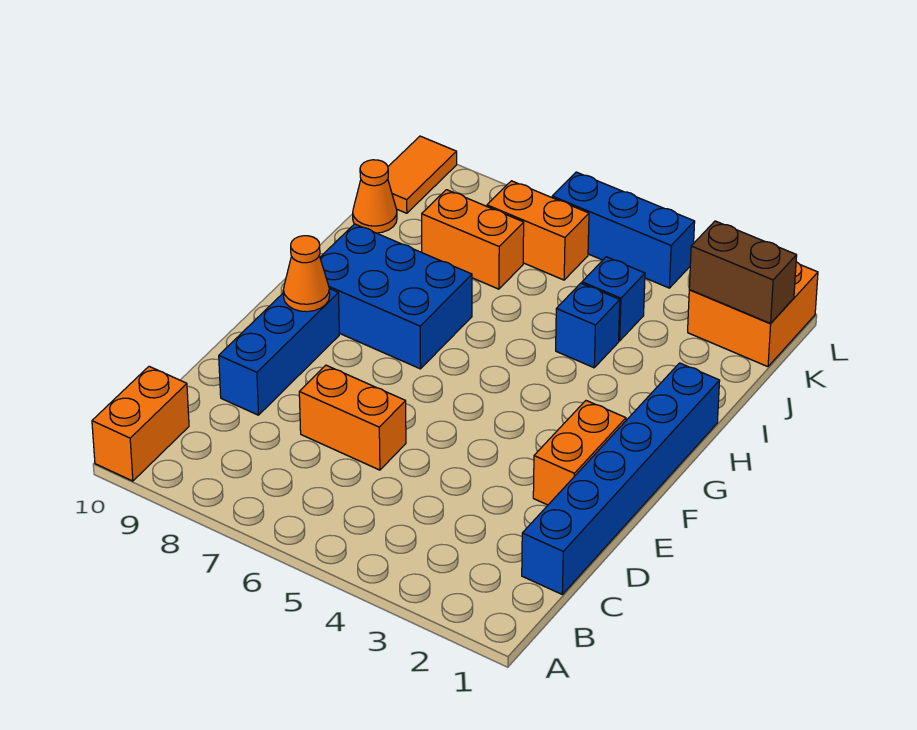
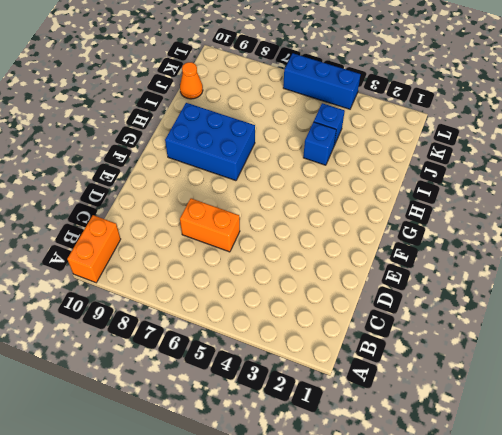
none -> blue brick C1:H1 level 1
none -> blue brick D9:F9 level 1
none -> orange brick E2:F2 level 1

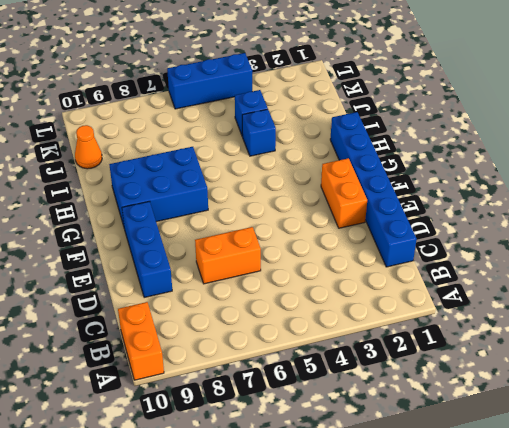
none -> orange brick J7:J8 level 1
none -> orange brick K1:L2 level 1
none -> orange brick K6:K7 level 1

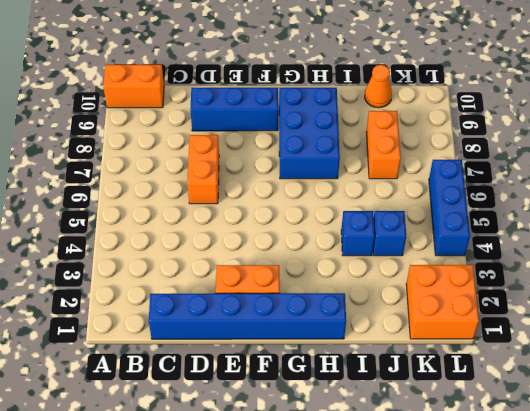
none -> orange brick K6:K7 level 1
none -> orange tile K10:L10 level 1
none -> orange cone F9 level 2

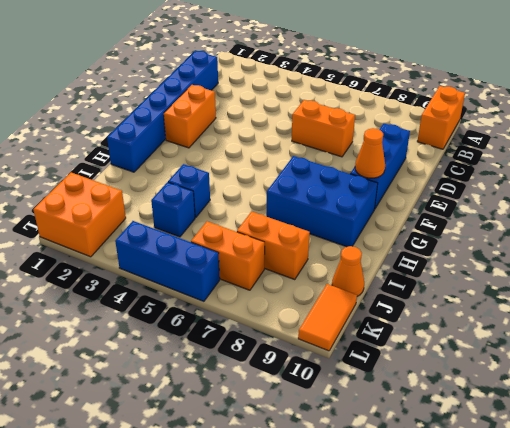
none -> brown brick K1:K2 level 2

